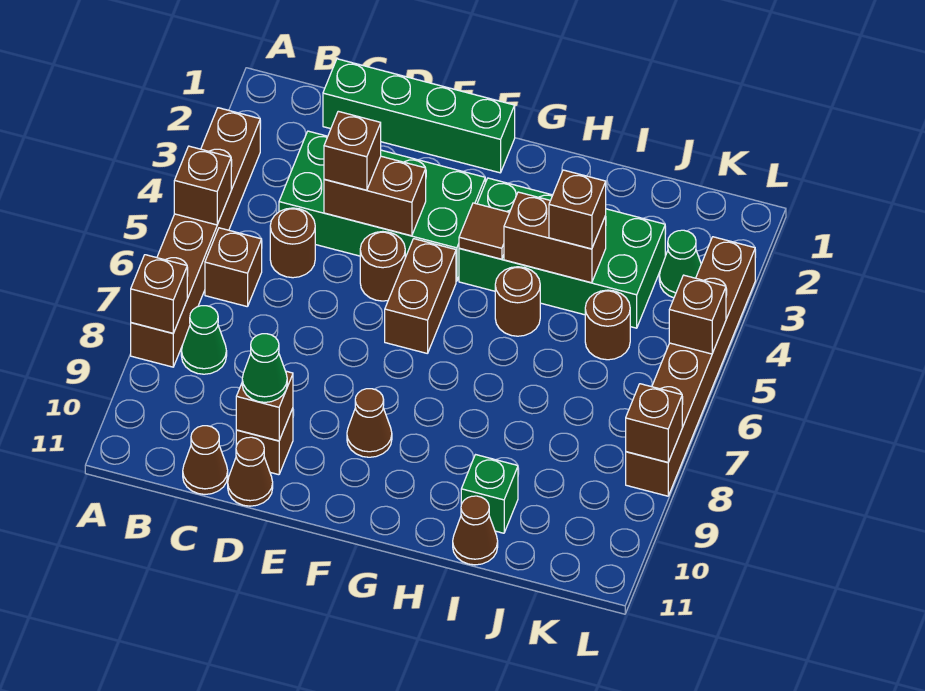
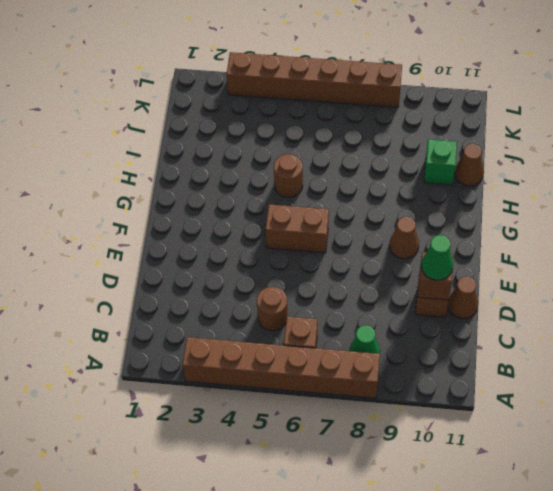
none -> green brick C1:F1 level 1
none -> green brick C3:F4 level 1
none -> brown cone C11 level 1
none -> brown round brick E5 level 1

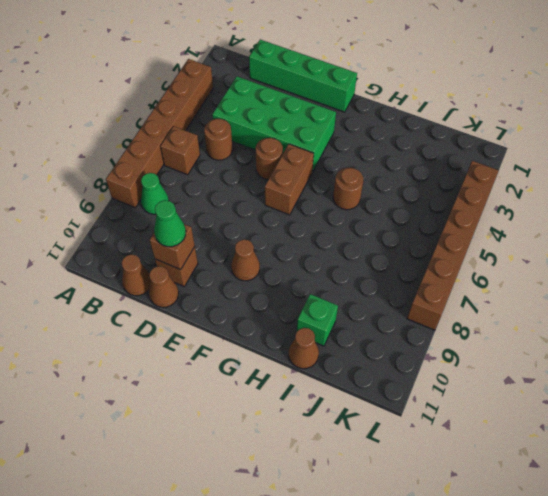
none -> green brick G3:J4 level 1
none -> brown round brick J5 level 1
none -> green cone K3 level 1
none -> brown brick A5 level 2

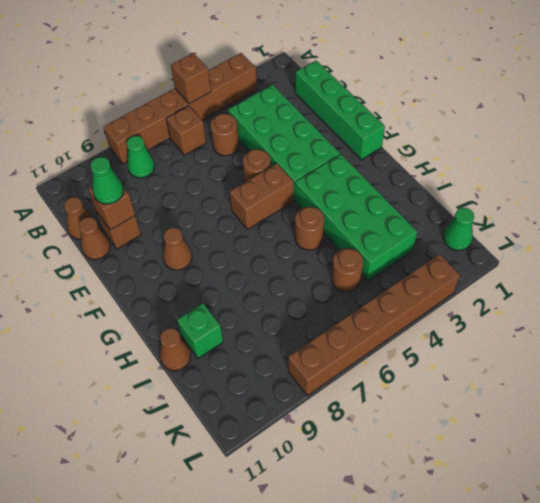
green cone K1 level 1 -> green cone K3 level 1
none -> brown brick A8 level 2
none -> brown brick D4:E4 level 2
none -> brown tile G4 level 2
none -> brown brick H4:I4 level 2

